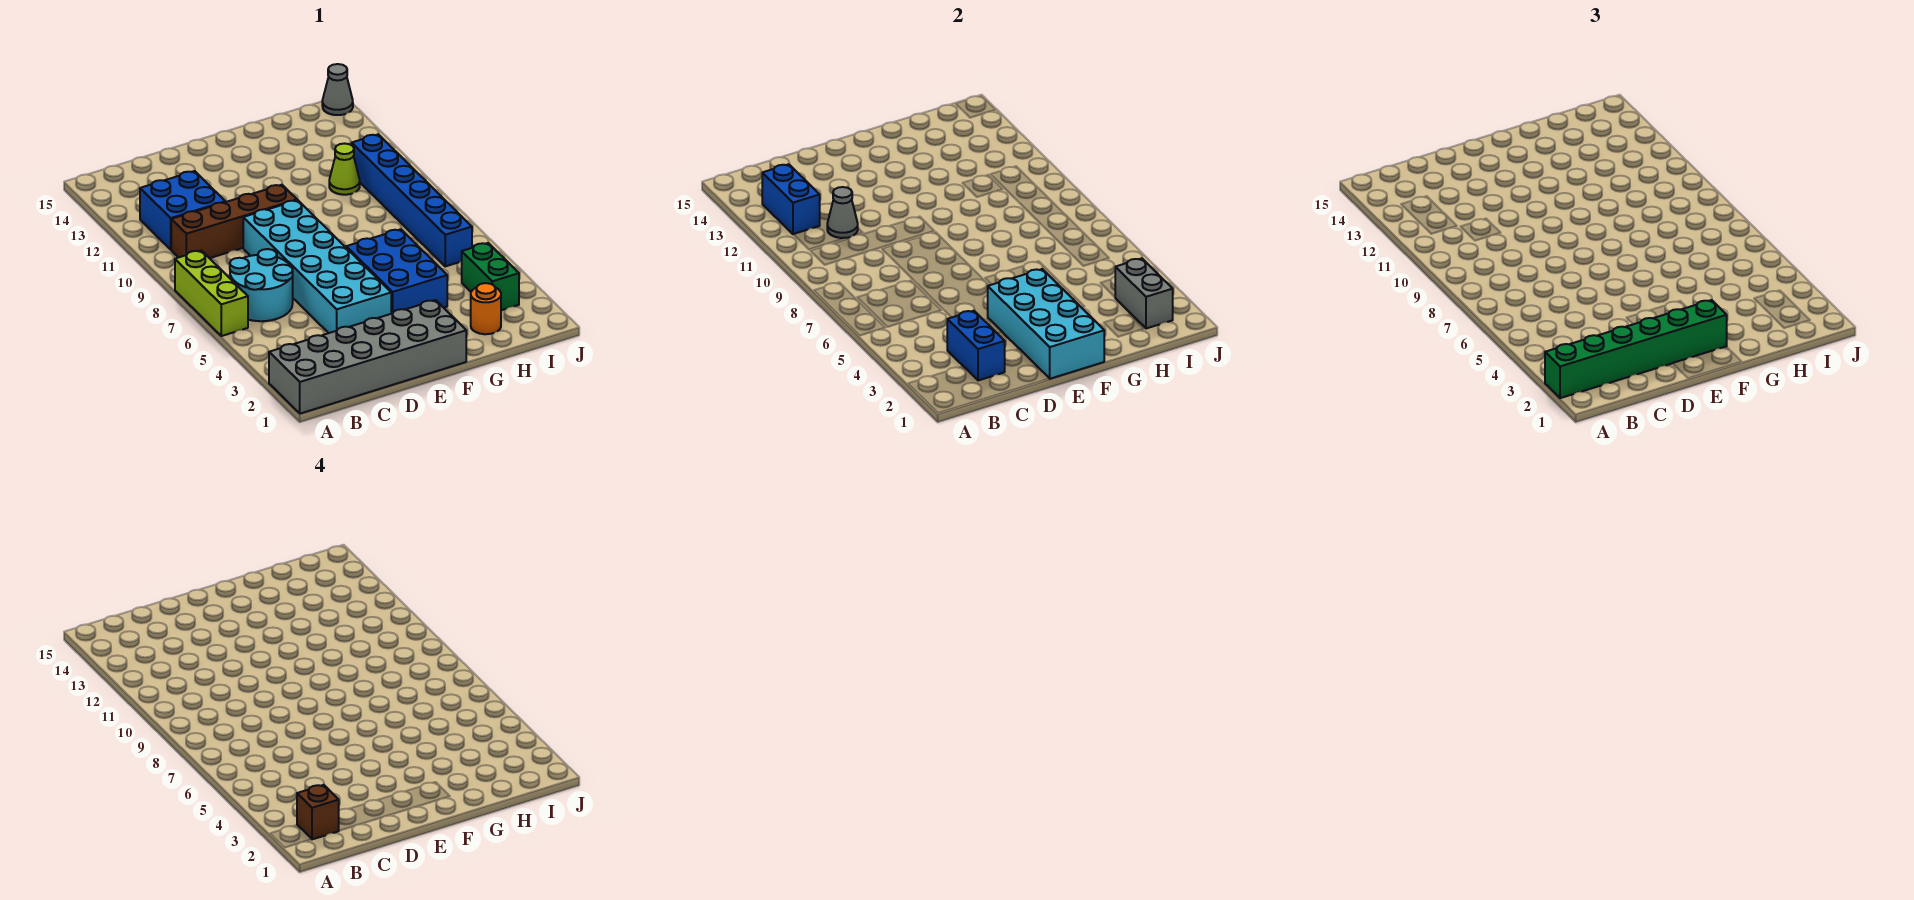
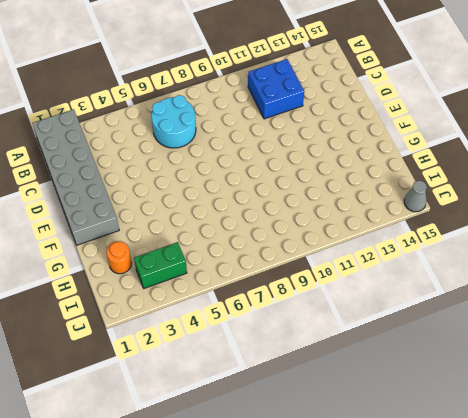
none -> lime brick A6:A8 level 1
none -> brown brick B10:E10 level 1
none -> cyan brick D4:E9 level 1

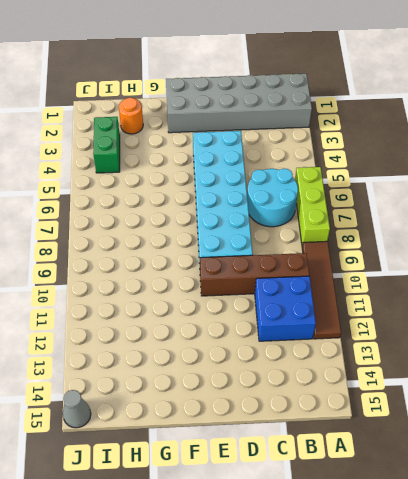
brown tile A9:A12 level 1 -> none
none -> blue brick F4:G6 level 1
none -> lime cone H11 level 1
none -> blue brick I6:I11 level 1

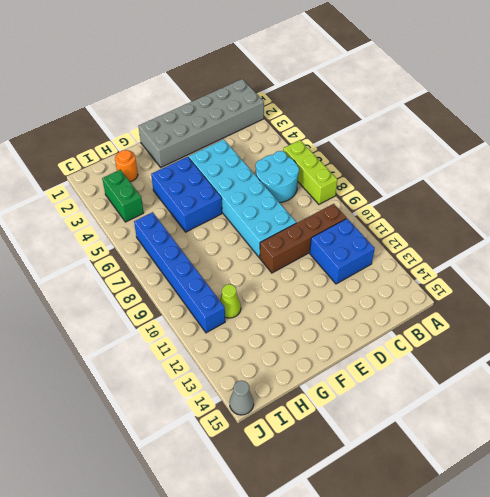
none -> blue brick B12:B13 level 2
none -> blue brick C2:C3 level 2
none -> grey cone C11 level 2

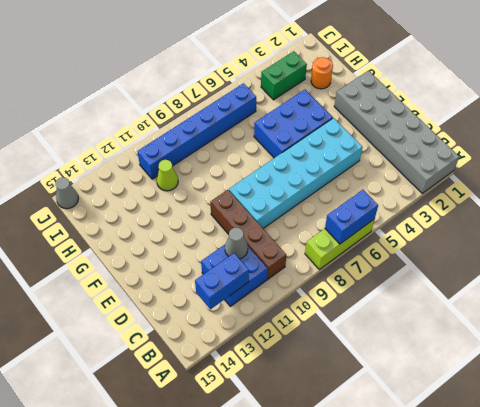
blue brick A6:A7 level 2 -> blue brick C2:C3 level 2
none -> cyan round brick B6:C7 level 1
none -> cyan brick E1:F4 level 2
none -> grey brick I2:I3 level 2

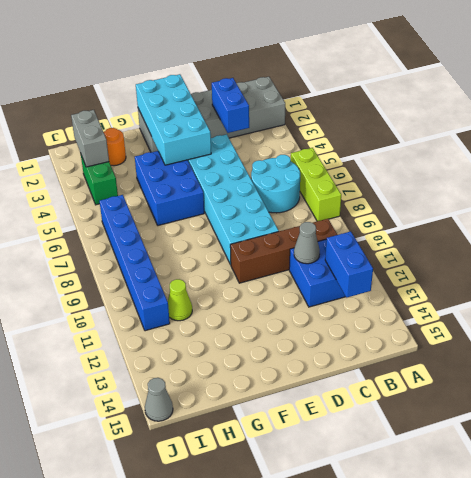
none -> green brick A2:F2 level 3
none -> brown brick B2 level 4

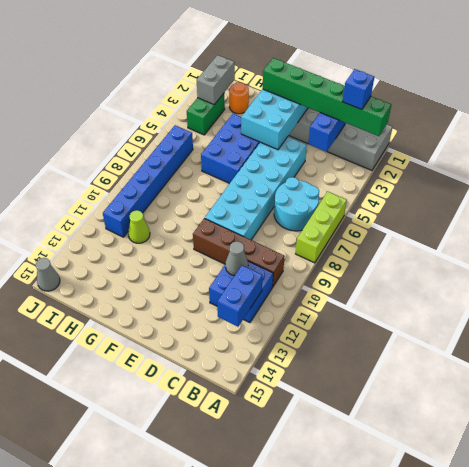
blue brick B2 level 4 -> brown brick B2 level 4

